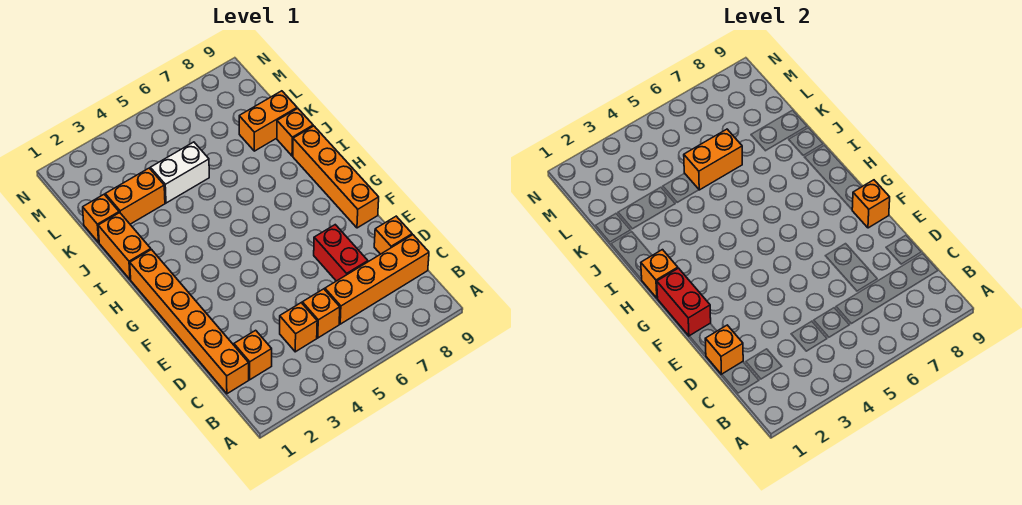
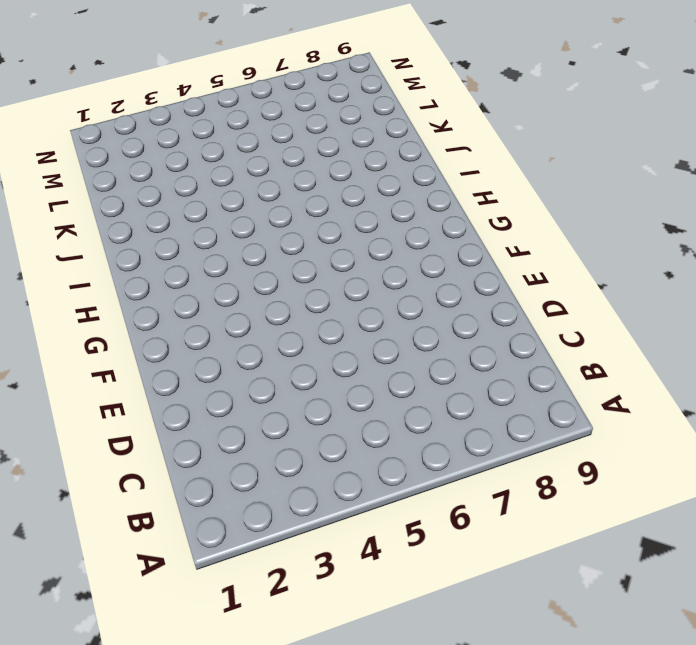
none -> orange brick C1:H1 level 1
none -> orange brick C2 level 1
none -> orange brick C4 level 1

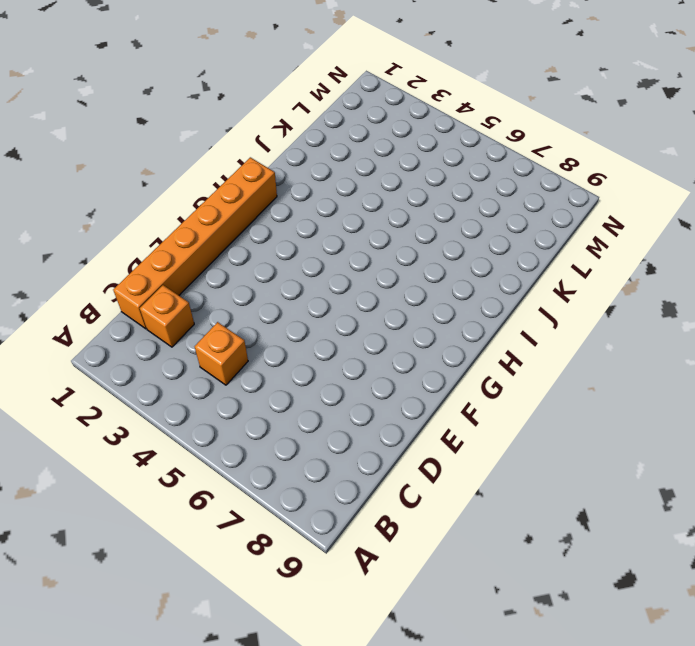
none -> orange brick C5 level 1
none -> orange brick C6:C9 level 1
none -> red brick D7:E7 level 1

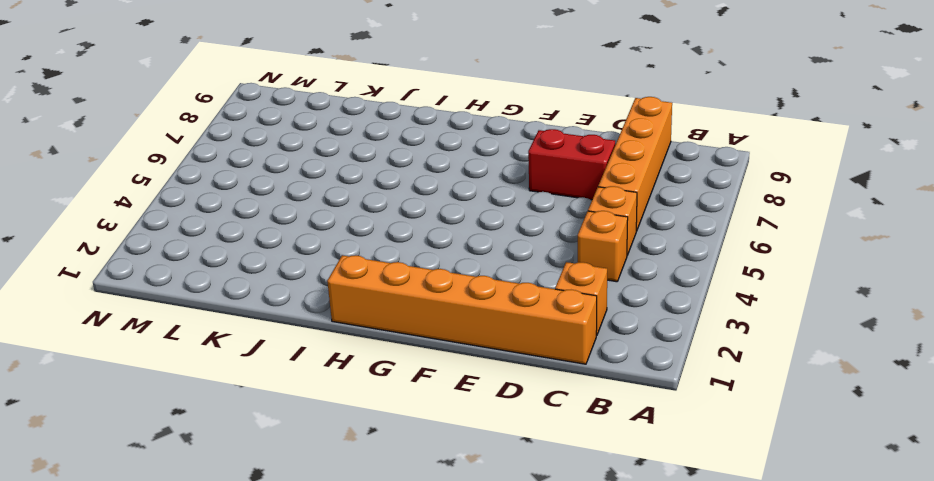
none -> orange brick D9 level 1
none -> orange brick F9:I9 level 1
none -> orange brick I1:J1 level 1

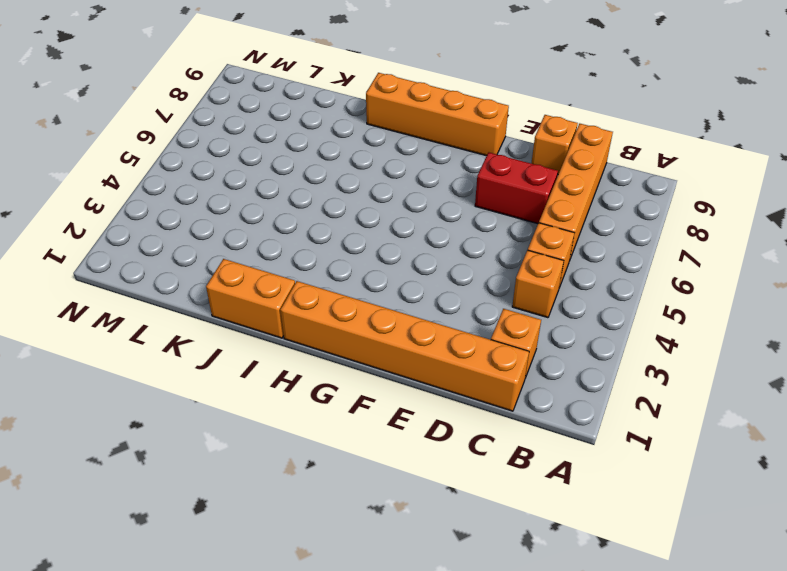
none -> orange brick J9 level 1
none -> orange brick K1 level 1
none -> orange brick K2:K3 level 1

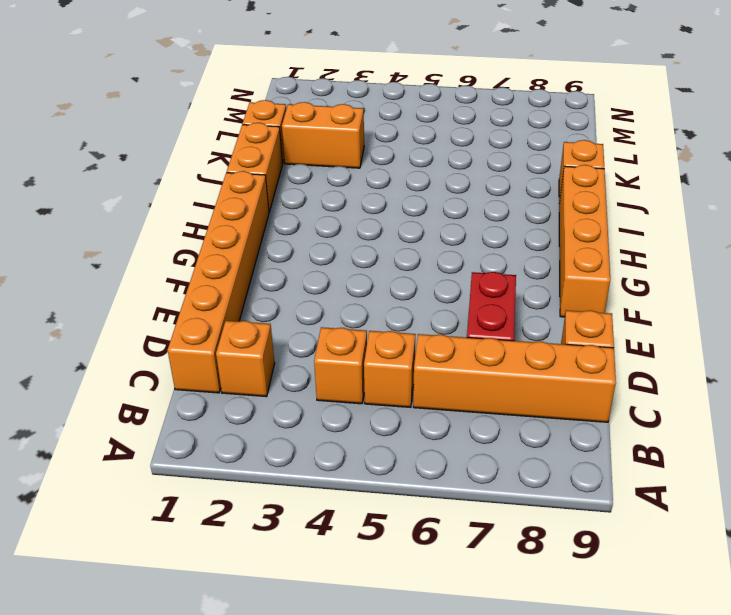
none -> white brick K4:K5 level 1
none -> orange brick K8:K9 level 1
none -> orange brick D1 level 2

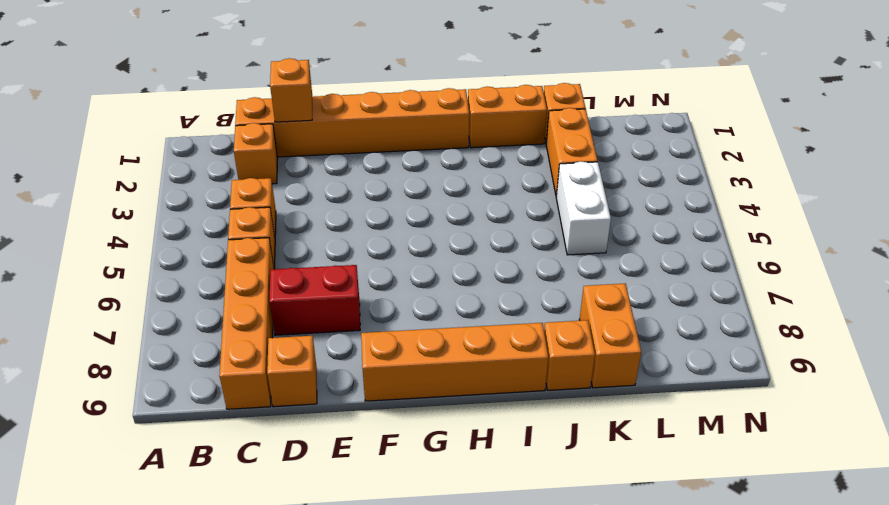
none -> red brick F1:G1 level 2
none -> orange brick F9 level 2
none -> orange brick H1 level 2

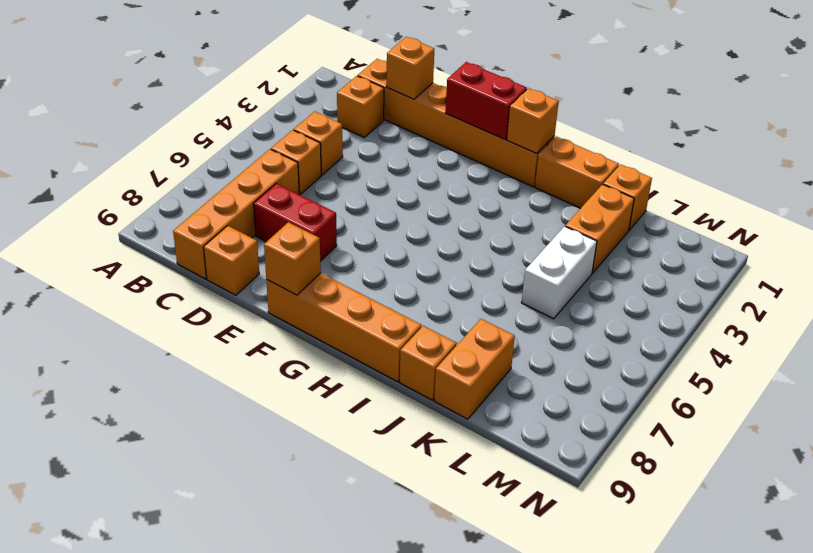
none -> orange brick K5:K6 level 2

